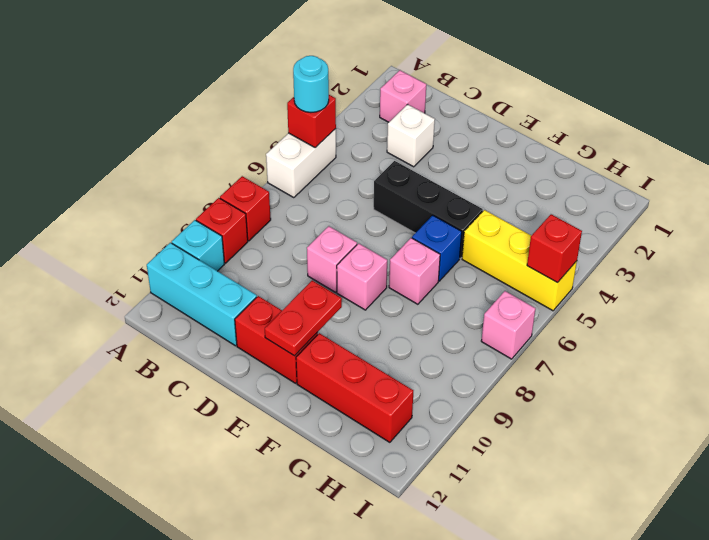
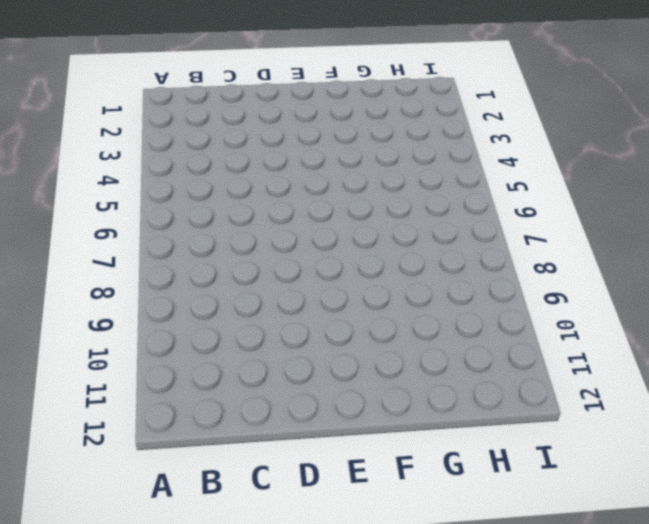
none -> white brick A5:A6 level 1
none -> red brick A8 level 1
none -> red brick A9 level 1

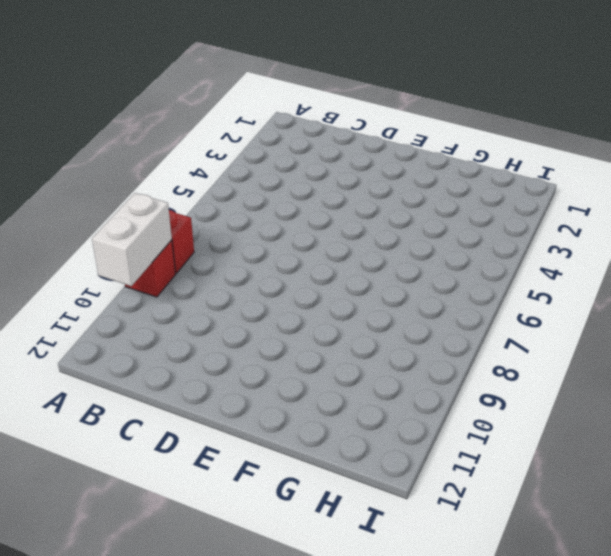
white brick A9:A10 level 2 -> white brick A5:A6 level 1
none -> cyan brick A10 level 1
none -> cyan brick A11:C11 level 1
none -> pink brick B2 level 1

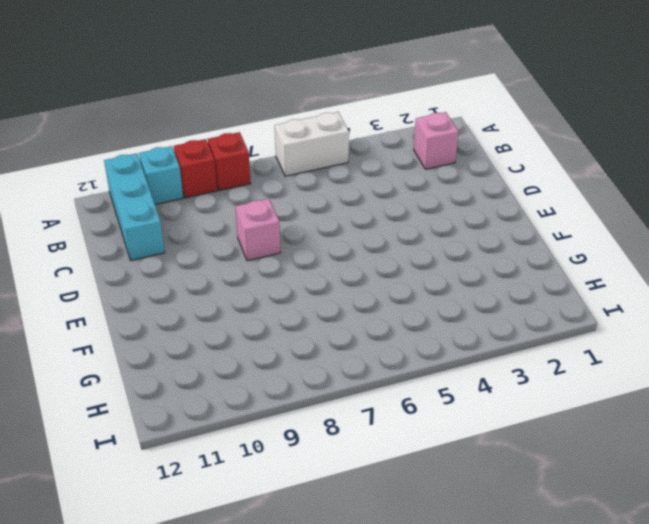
none -> white brick C3 level 1
none -> black brick D5:F5 level 1
none -> red brick D11:E11 level 1

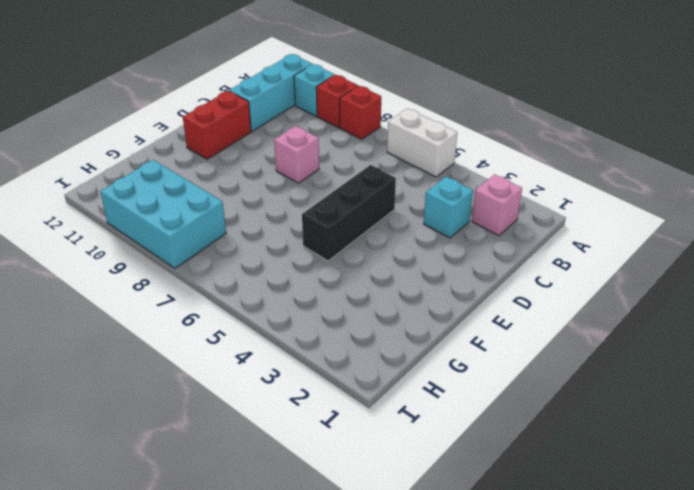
cyan brick C3 level 1 -> white brick C3 level 1
cyan brick H8:I10 level 1 -> none
none -> pink brick E8 level 1
none -> blue brick F6 level 1
none -> pink brick F7 level 1

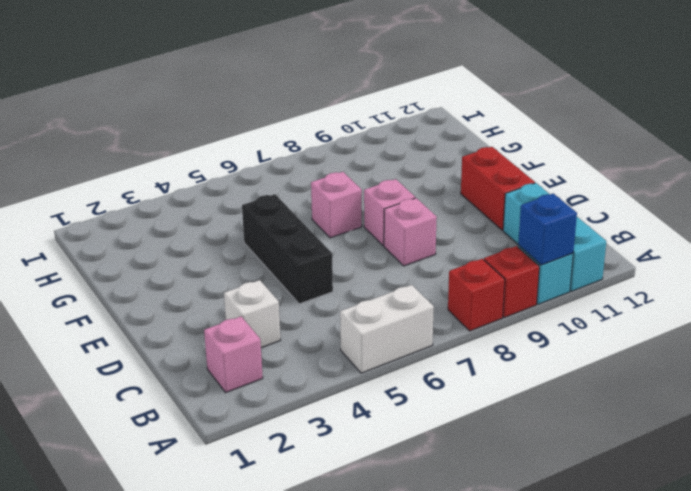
blue brick A10 level 2 -> blue brick F6 level 1
none -> red brick F11:H11 level 1
none -> yellow brick G5:I5 level 1
none -> pink brick I7 level 1

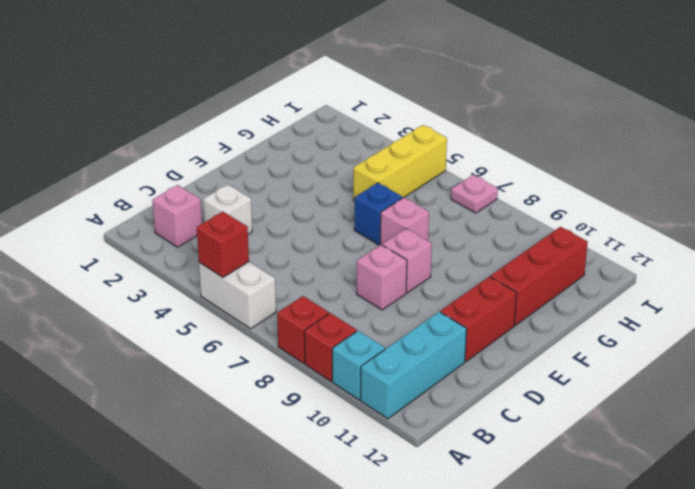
pink plate I7 level 1 -> pink brick I7 level 1
none -> black brick D5:F5 level 1
none -> red plate E10:E11 level 2
none -> red brick I5 level 2

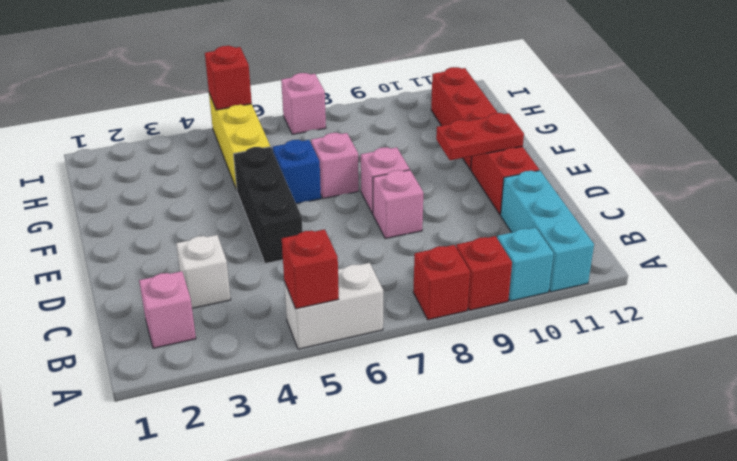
none -> cyan round brick A5 level 3

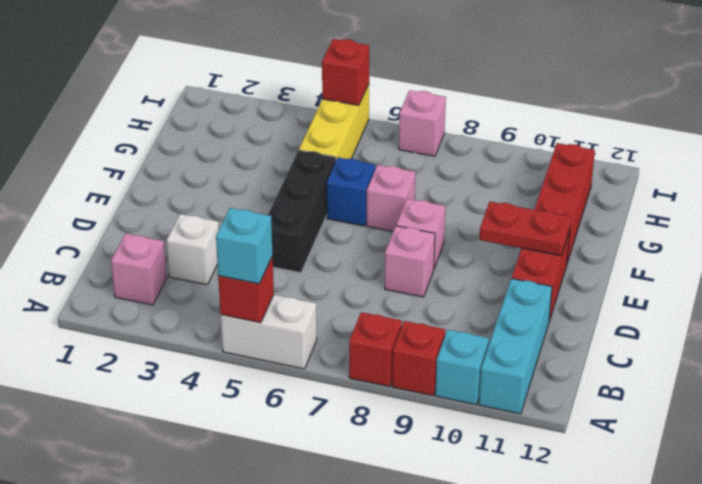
cyan brick A5 level 3 -> cyan round brick A5 level 3

